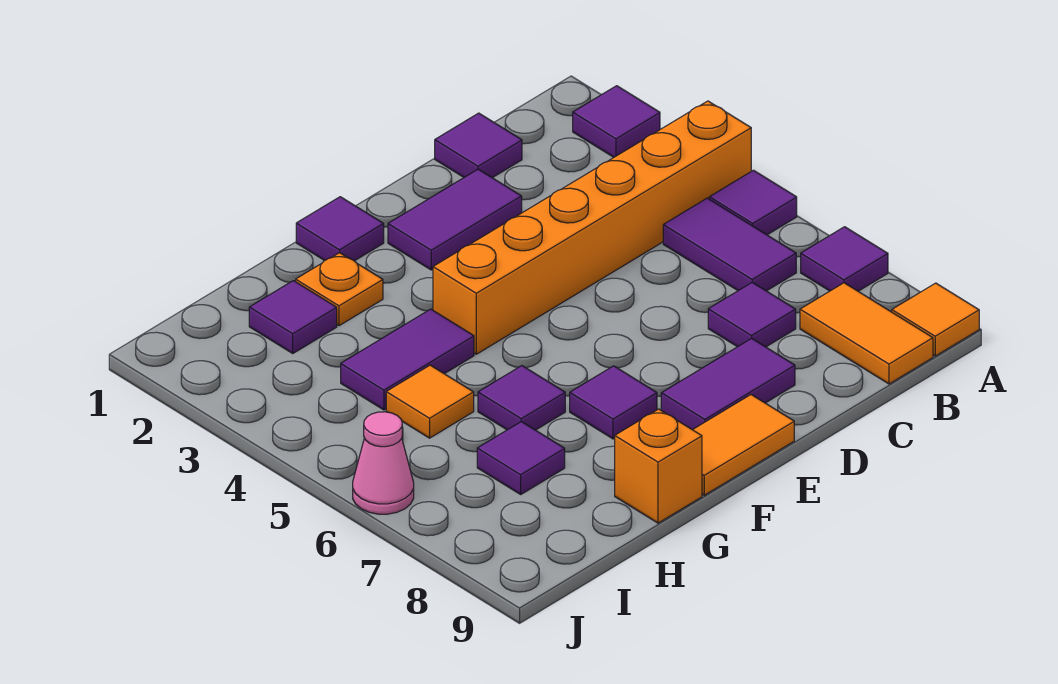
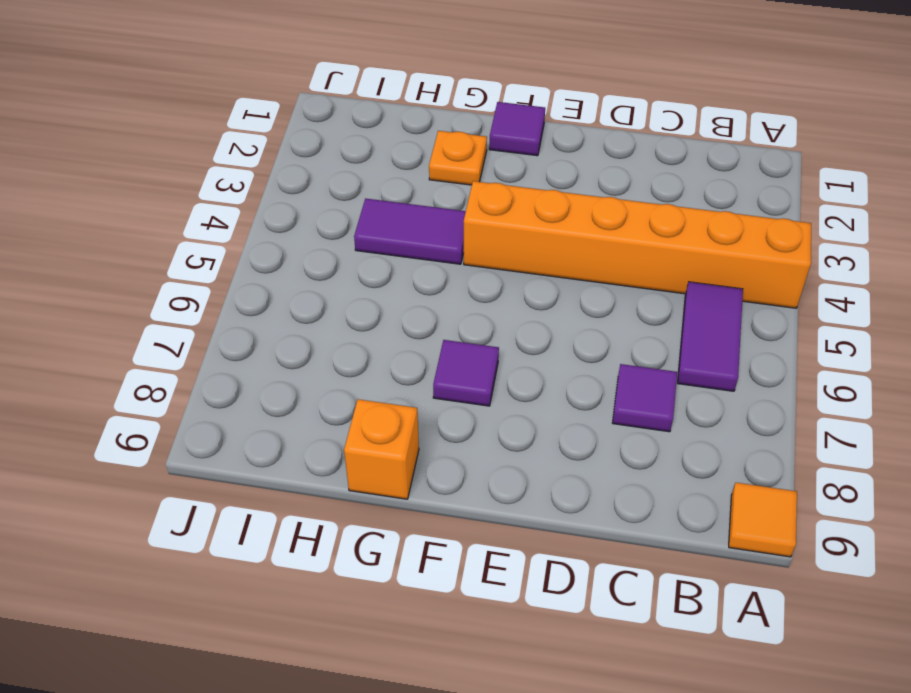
none -> purple tile A2 level 1
none -> purple tile A5 level 1
none -> purple tile A7 level 1

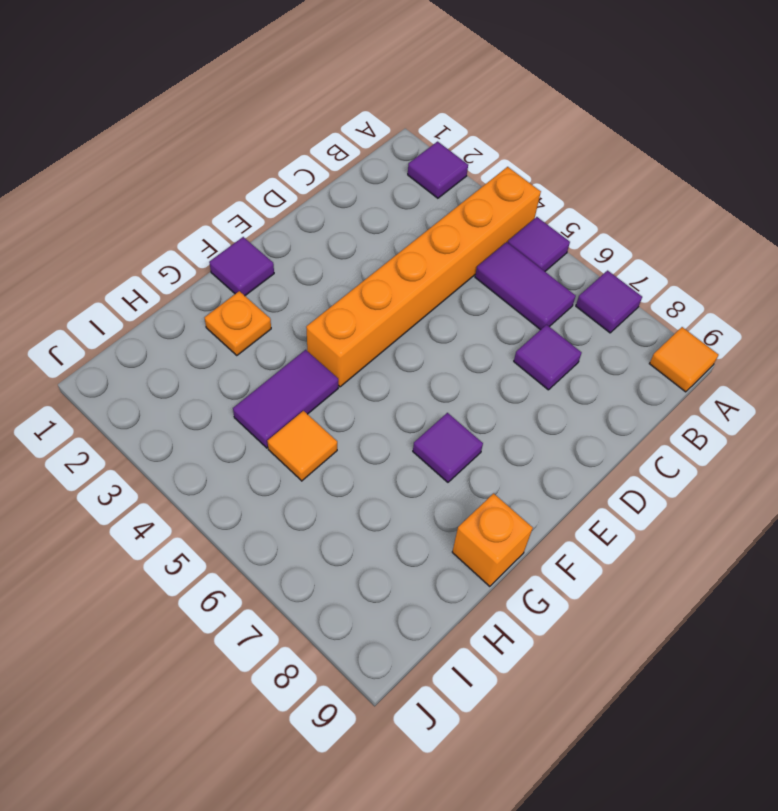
none -> orange tile B8:B9 level 1
none -> purple tile C1 level 1
none -> purple tile D2:E2 level 1

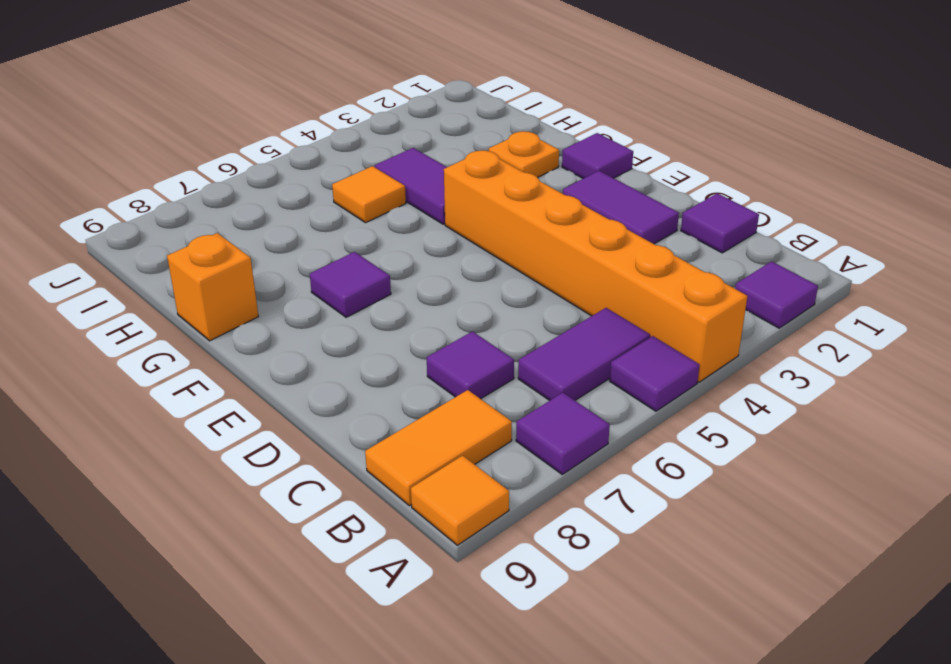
none -> purple tile D8:E8 level 1
none -> orange tile E9:F9 level 1
none -> purple tile G6 level 1

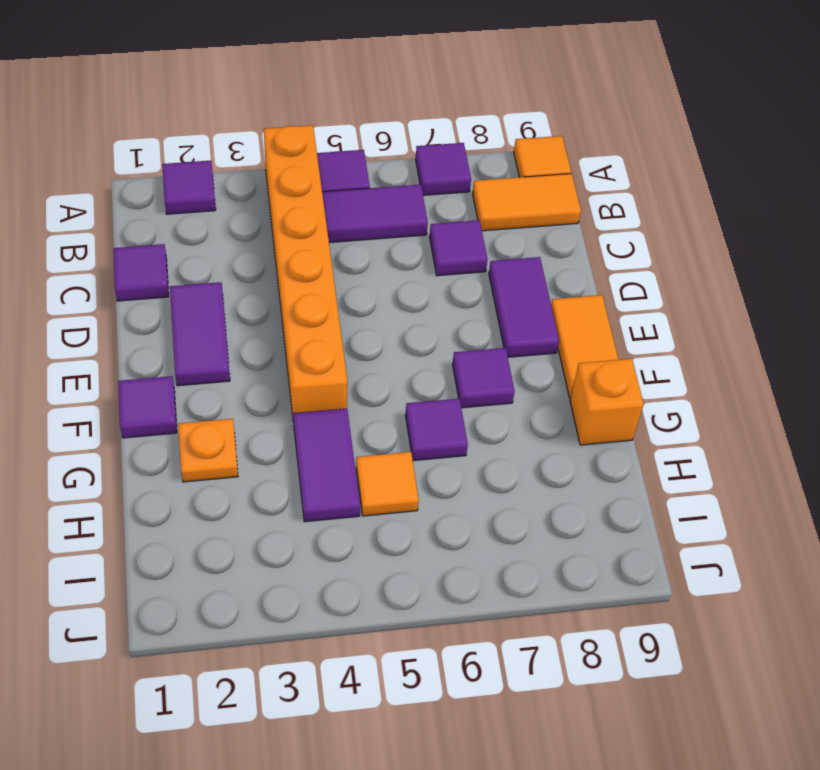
none -> purple tile H2 level 1
none -> purple tile H7 level 1
none -> pink cone J6 level 1

